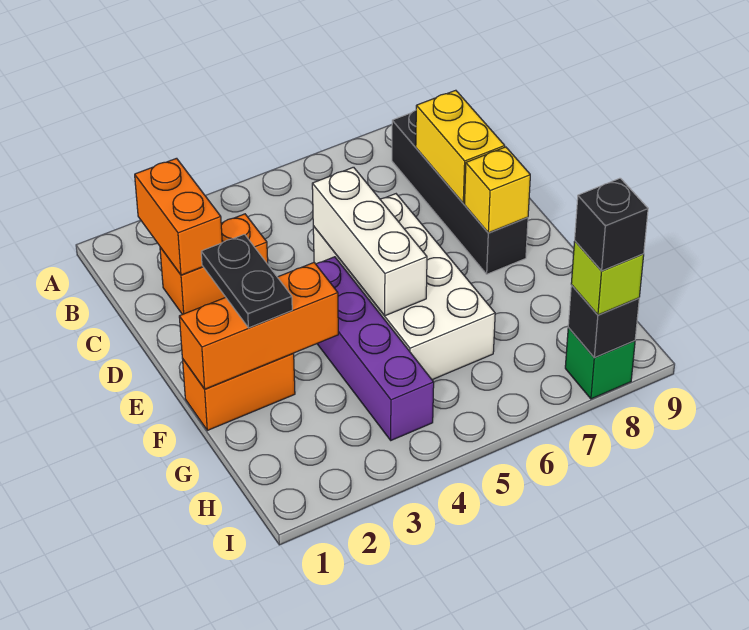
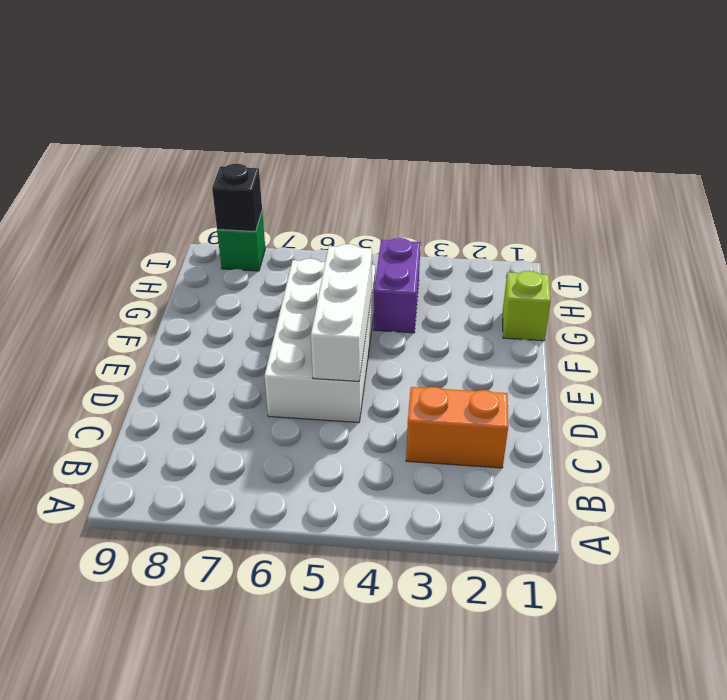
lime brick G1 level 1 -> lime brick I8 level 3
purple brick G4:H4 level 1 -> purple brick E4:H4 level 1
none -> black brick B8:E8 level 1
none -> orange brick F1:F2 level 1
none -> orange brick B2:C2 level 2

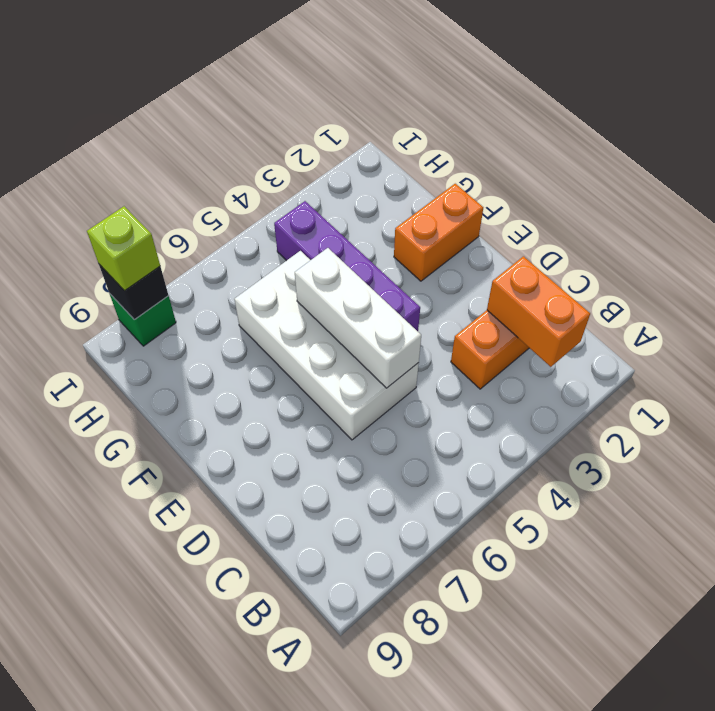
none -> black brick B8:E8 level 1
none -> yellow brick C8:D8 level 2
none -> yellow brick E8 level 2

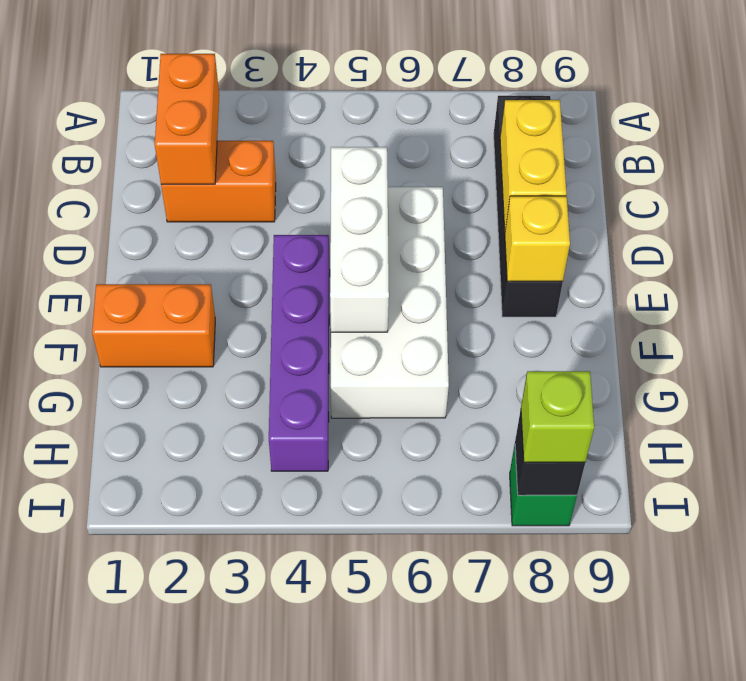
none -> orange brick F1:F3 level 2
none -> black plate E2:F2 level 3
none -> black brick I8 level 4

